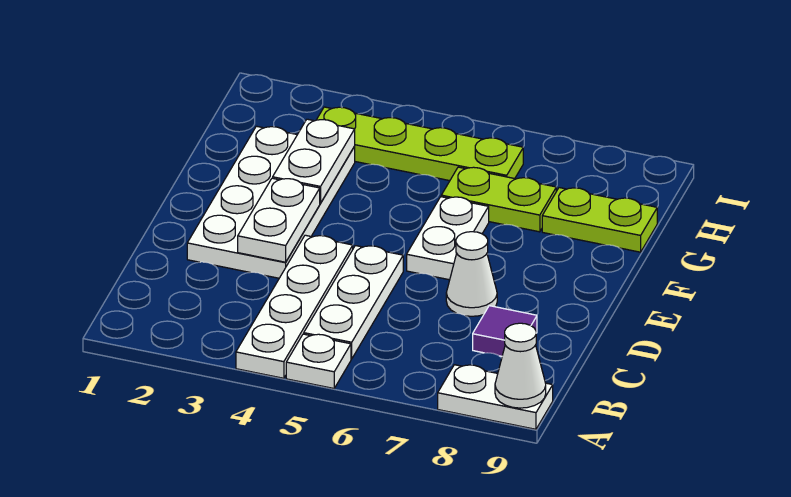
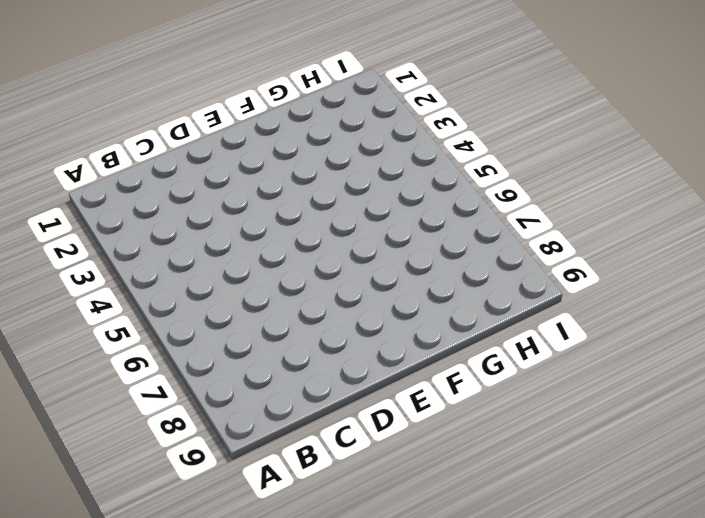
none -> white plate A4:D4 level 1
none -> white plate A5 level 1
none -> white plate A8:A9 level 1

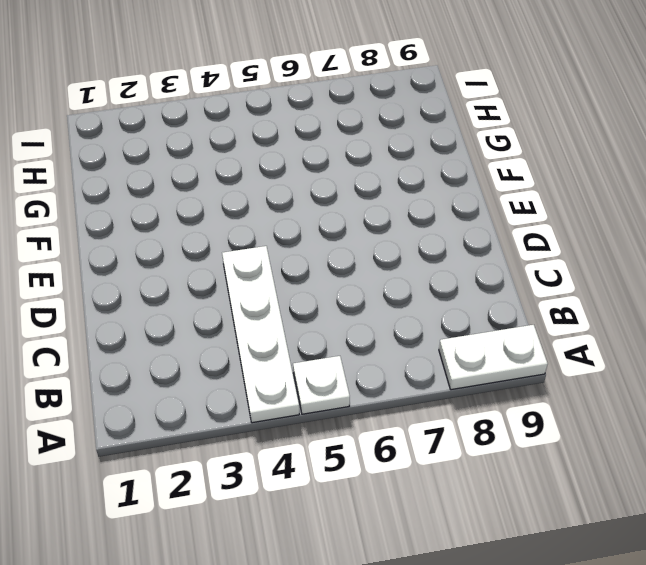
none -> white plate B5:D5 level 1
none -> purple tile C8 level 1
none -> white plate D2:G3 level 1

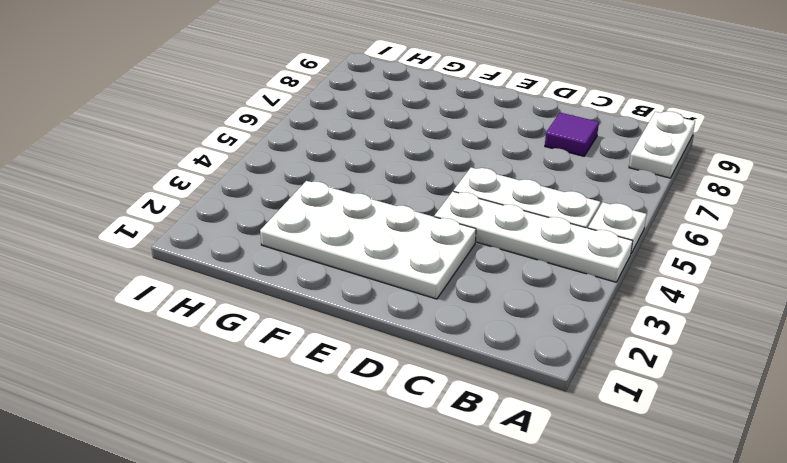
none -> white cone D7 level 1
none -> white plate E6:F6 level 1
none -> lime plate G6:G7 level 1

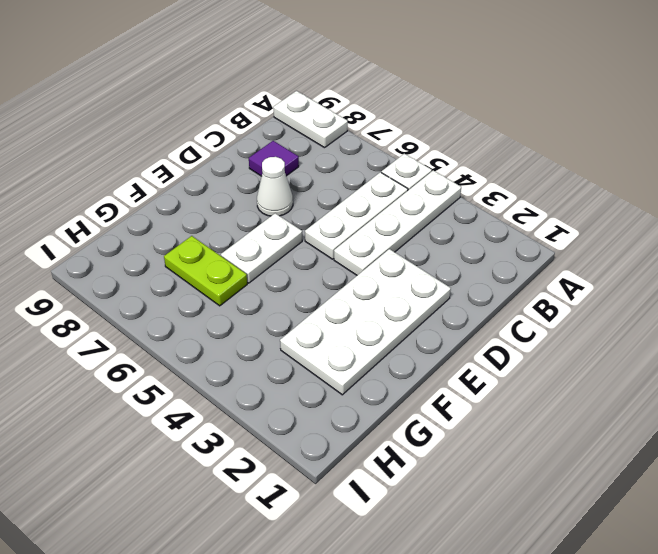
none -> lime plate G8:G9 level 1
none -> lime plate H3:H6 level 1
none -> white cone A9 level 2

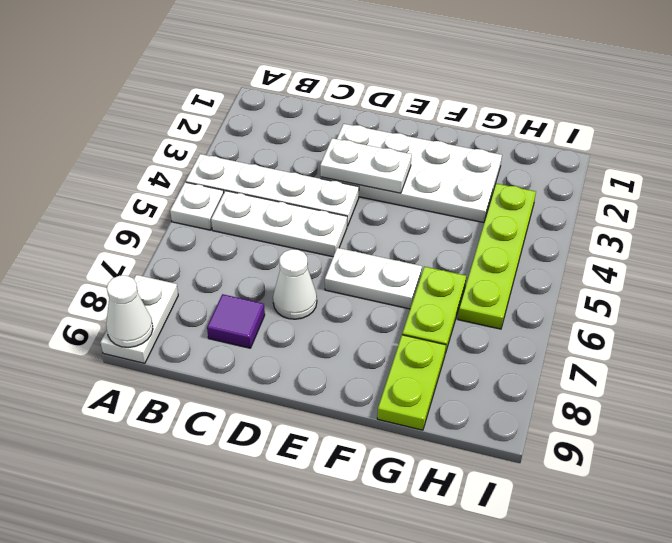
none -> white plate F3:G3 level 2

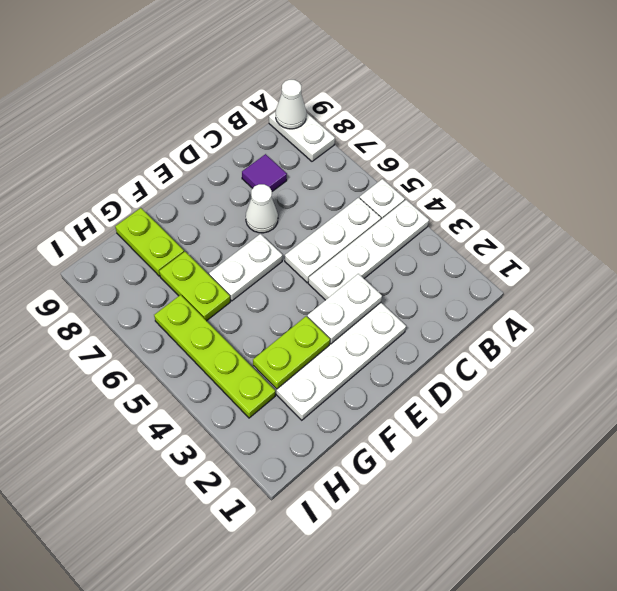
lime plate F3:G3 level 2 -> white plate F3:G3 level 2

